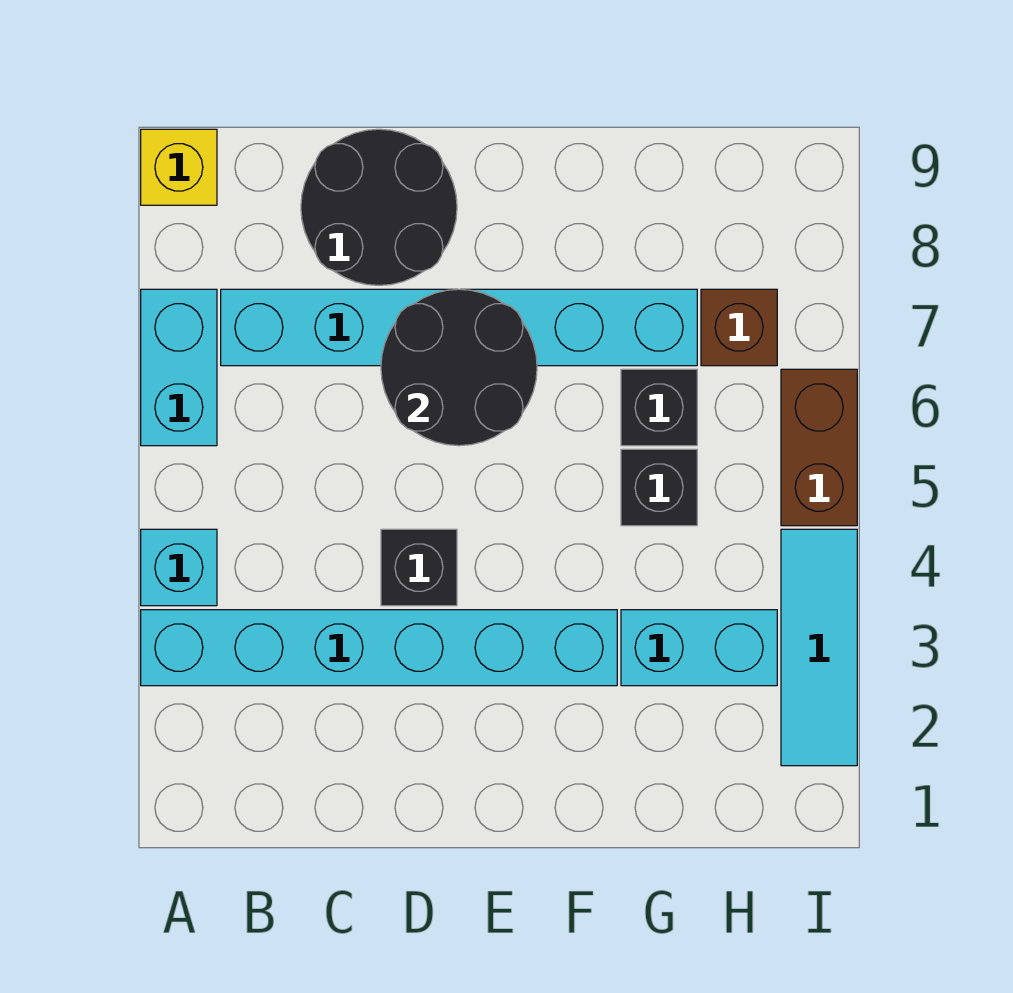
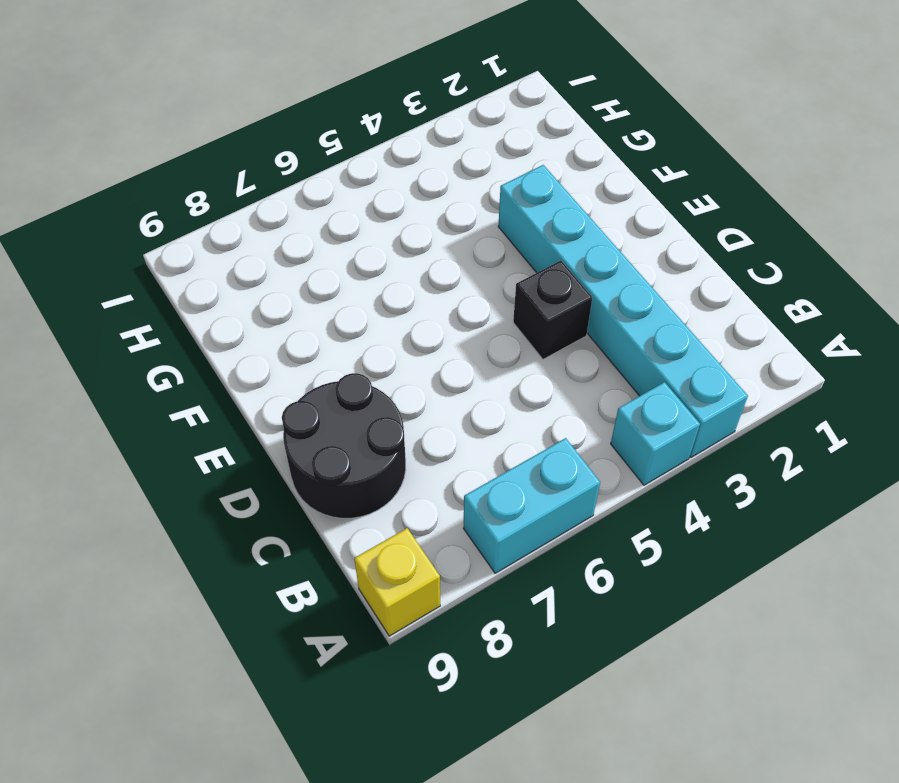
none -> cyan brick B7:G7 level 1
none -> cyan brick G3:H3 level 1
none -> black brick G5 level 1

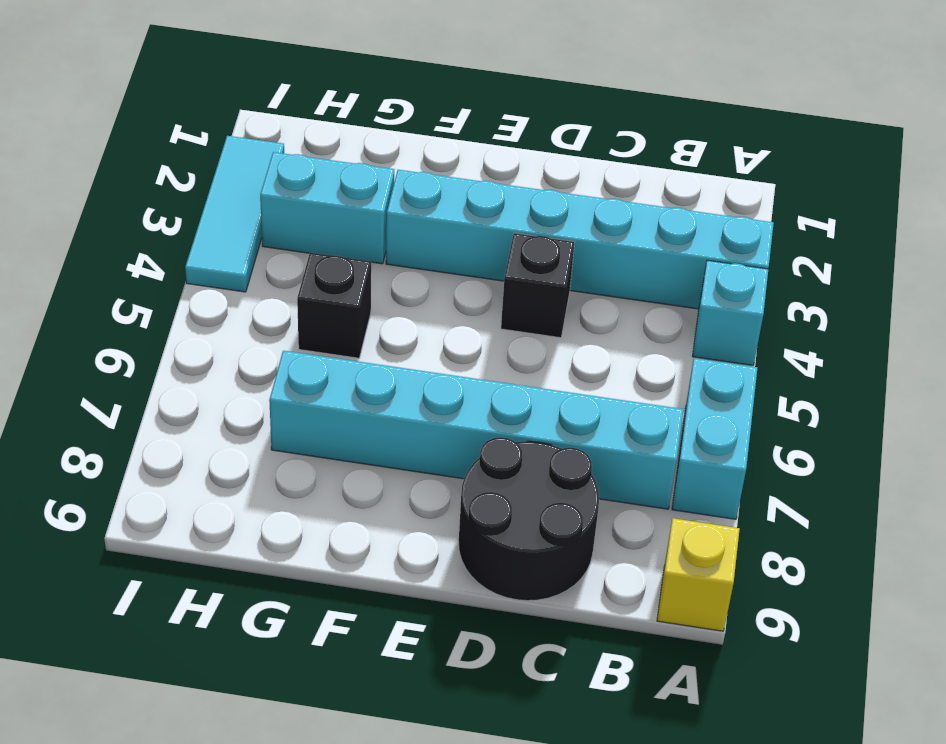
none -> black brick G6 level 1
none -> brown brick H7 level 1
none -> brown brick I5:I6 level 1

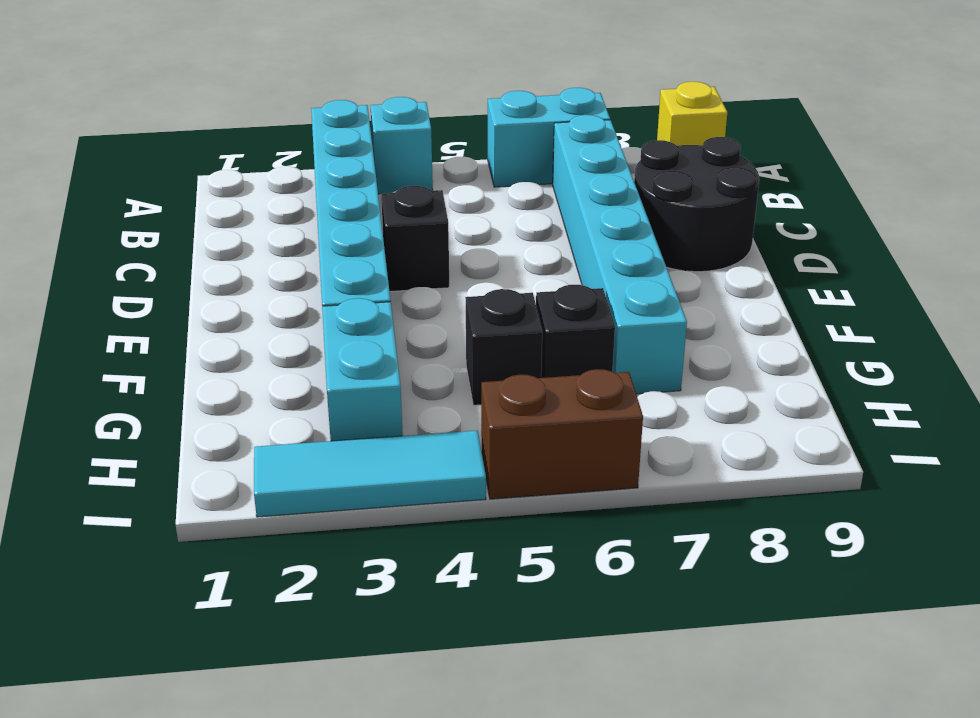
none -> brown brick H7 level 1
none -> black round brick D6:E7 level 2

